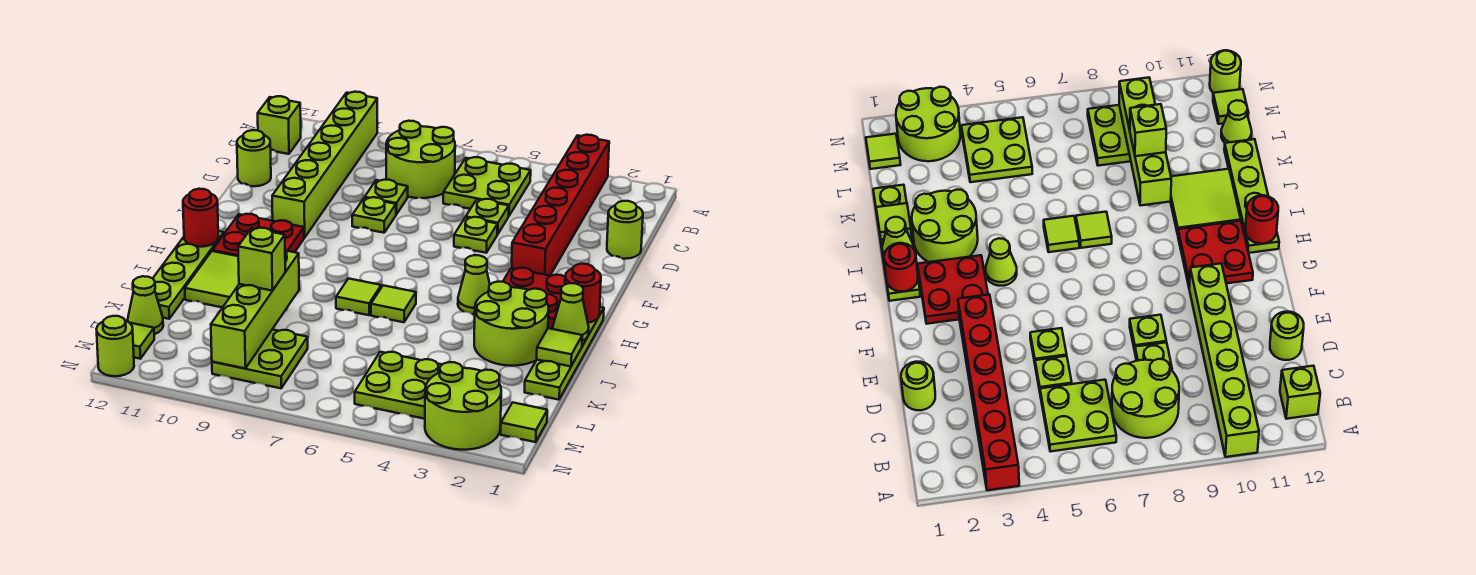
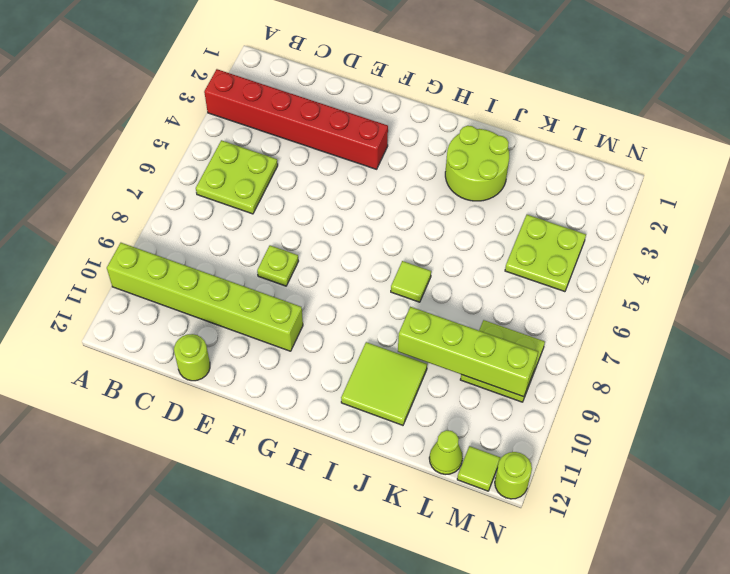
none -> lime round brick B7:C8 level 1
none -> lime brick B12 level 1
none -> lime round brick D1 level 1
none -> lime plate D5 level 1

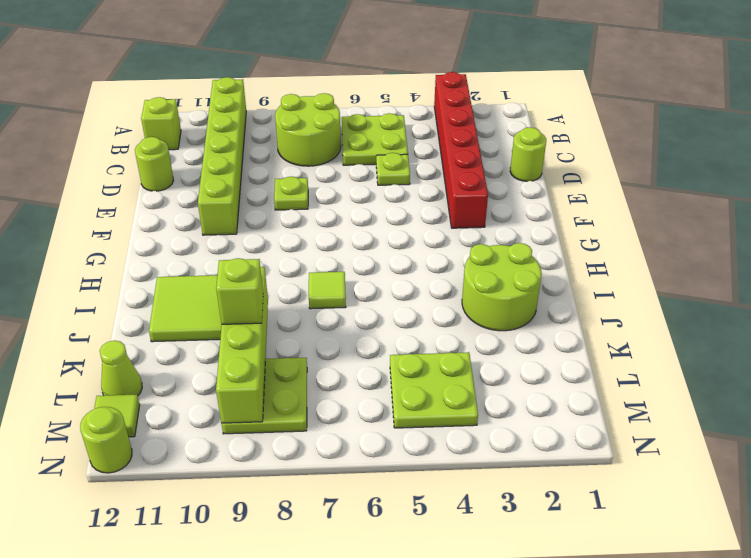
none -> lime plate D8 level 1
none -> lime plate E5 level 1
none -> red plate G2:H3 level 1
none -> red plate G10:H11 level 1

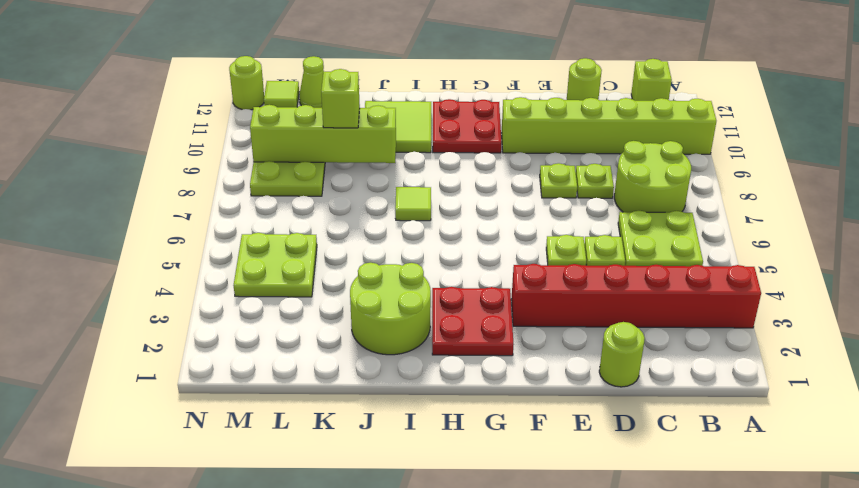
none -> lime plate H1:K1 level 1
none -> lime cone H4 level 1
none -> lime plate H12:K12 level 1
none -> lime tile I6 level 1

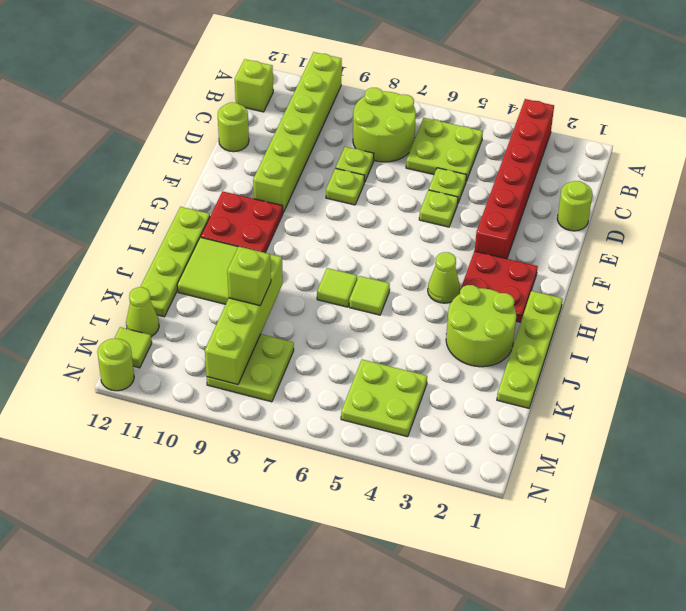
none -> lime tile M1 level 1
none -> lime round brick M2:N3 level 1
none -> red round brick H1 level 2
none -> red round brick H12 level 2

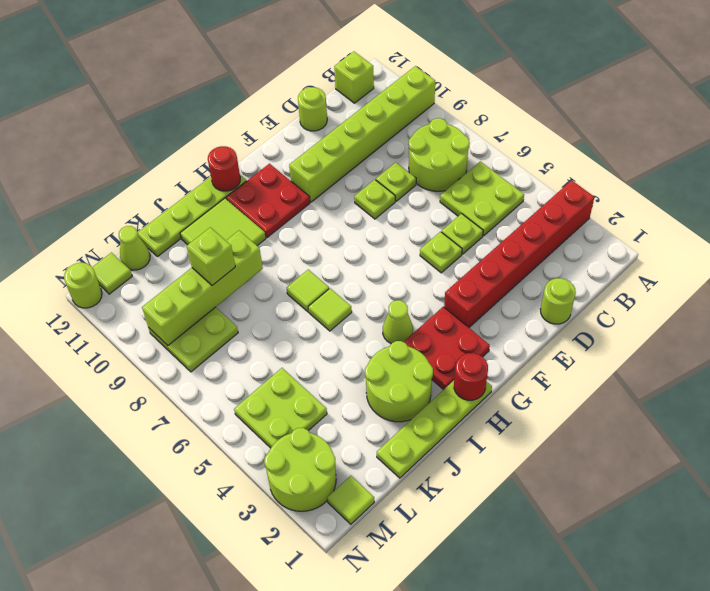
none -> lime cone I1 level 2
none -> lime tile J1 level 2

